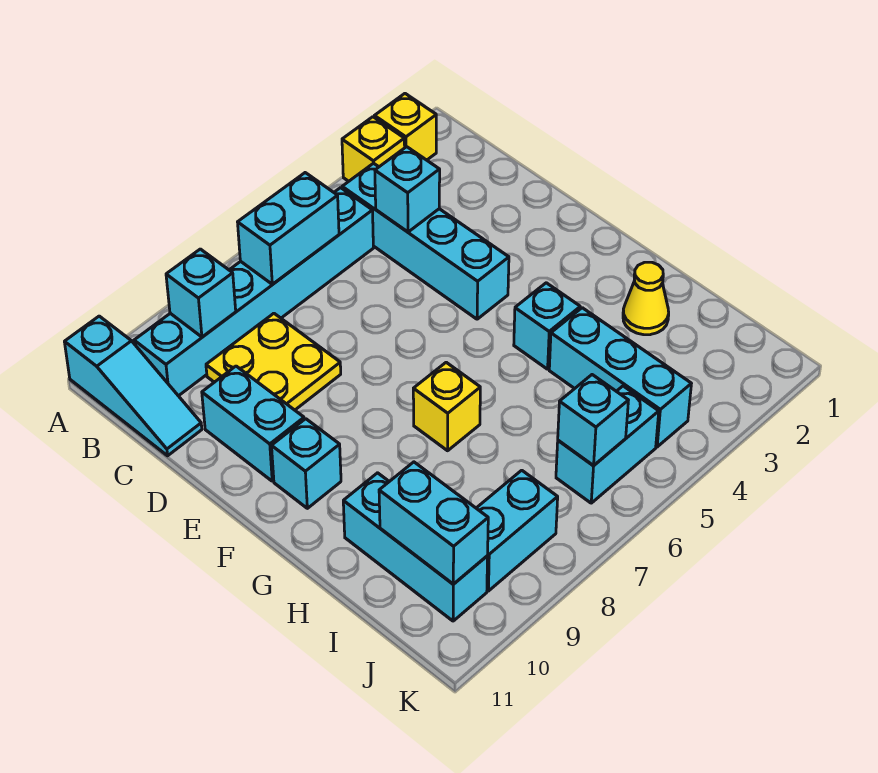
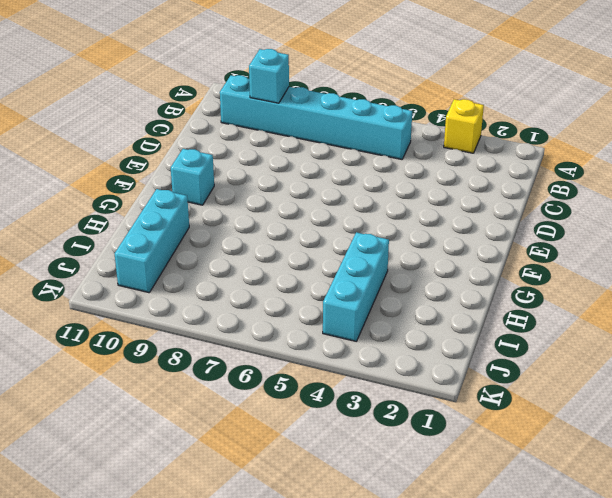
none -> yellow brick A2 level 1
none -> cyan slope A11:C11 level 1 top A
none -> cyan brick B4:E4 level 1

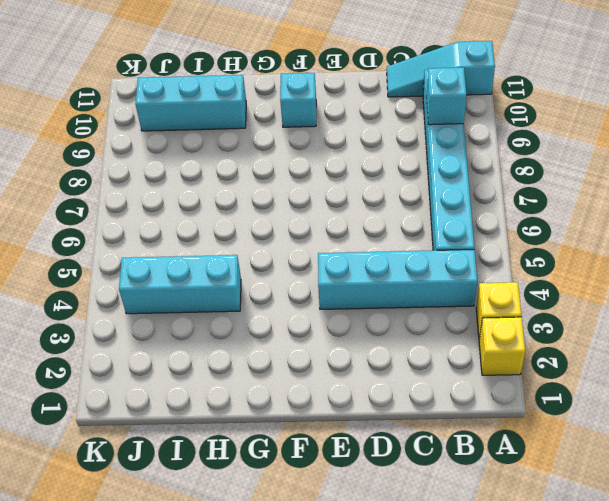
none -> yellow plate C8:D9 level 1
none -> cyan brick D10:E10 level 1
none -> cyan brick G4 level 1

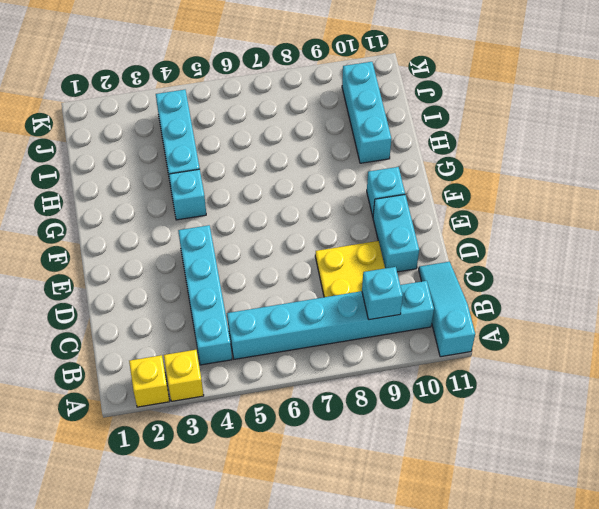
none -> yellow brick G7 level 1
none -> yellow cone H2 level 1
none -> cyan brick J5:J6 level 1

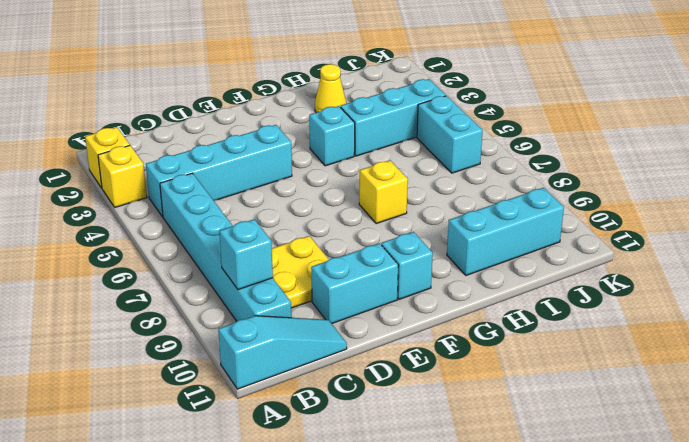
none -> cyan brick J8:J9 level 1
none -> cyan brick B6:B7 level 2
none -> cyan brick C4 level 2

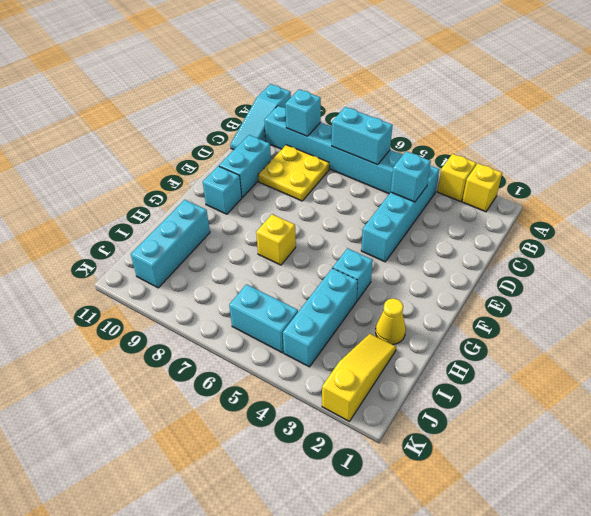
yellow slope I2:K2 level 1 top K -> none
none -> cyan brick J8:J9 level 1
none -> cyan brick I10:J10 level 2
none -> cyan brick J6 level 2

